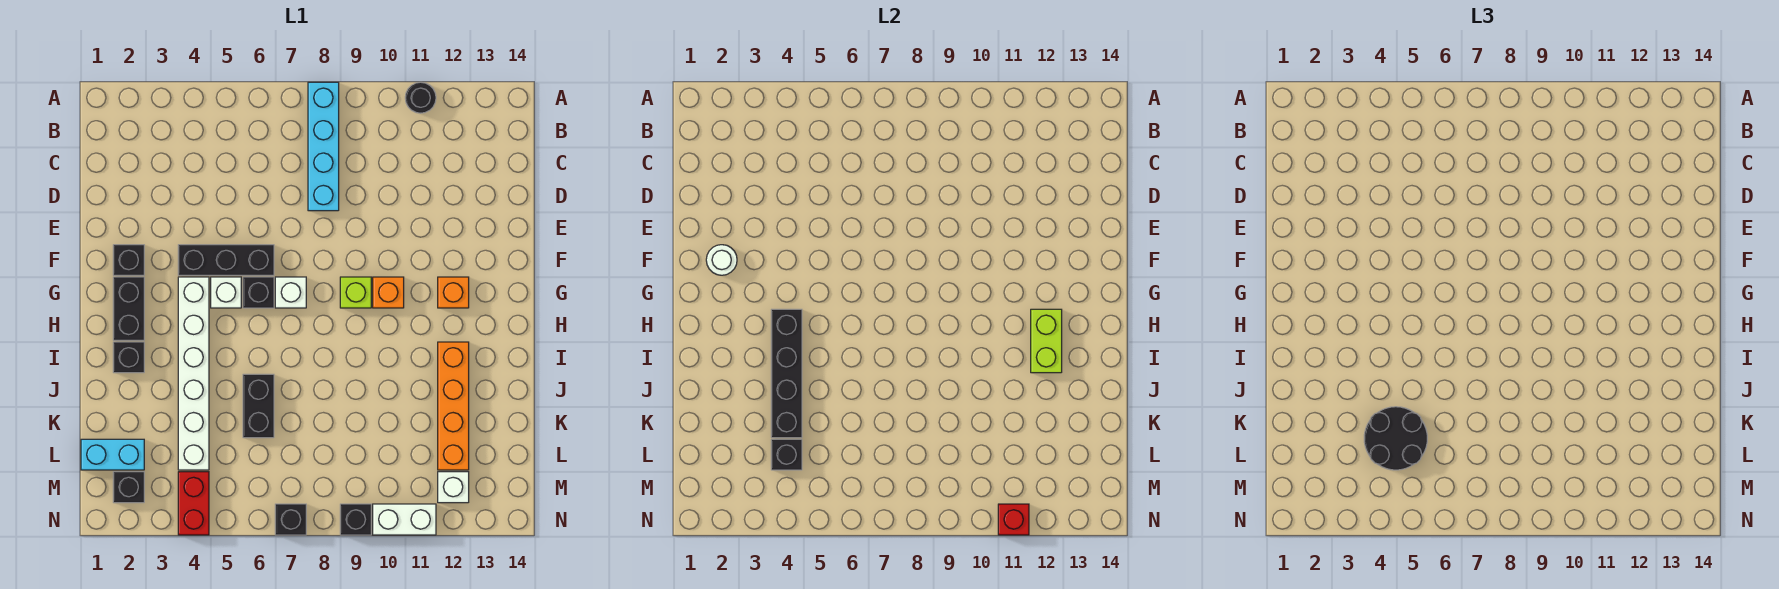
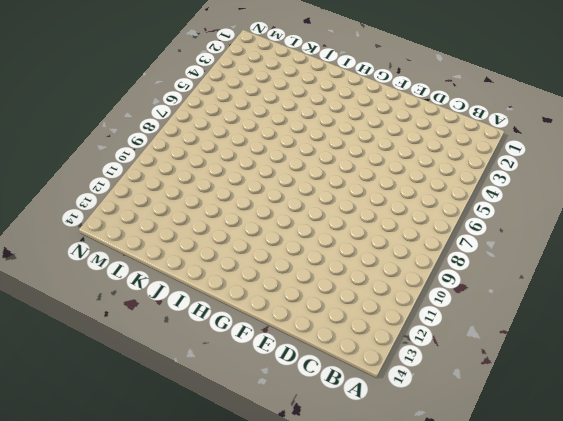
none -> cyan brick A8:D8 level 1
none -> black round brick A11 level 1
none -> black brick F2 level 1

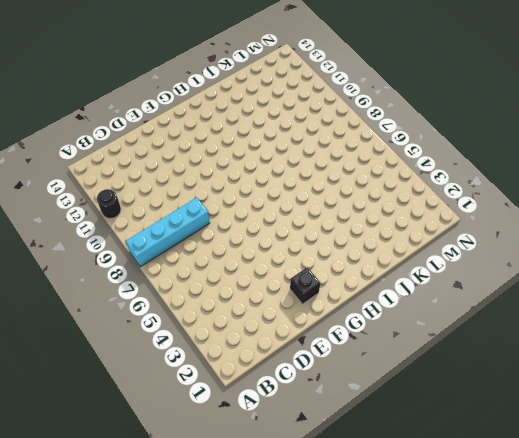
none -> black brick F4:F6 level 1
none -> black brick G2:H2 level 1
none -> white brick G4:L4 level 1

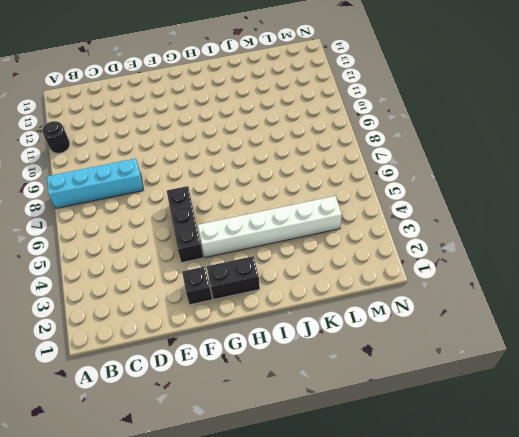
none -> white brick G5 level 1
none -> black brick G6 level 1
none -> white brick G7 level 1

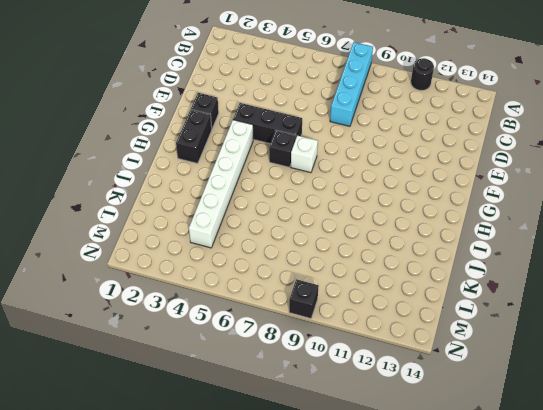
none -> white brick G5 level 1
none -> lime brick G9 level 1
none -> orange brick G10 level 1

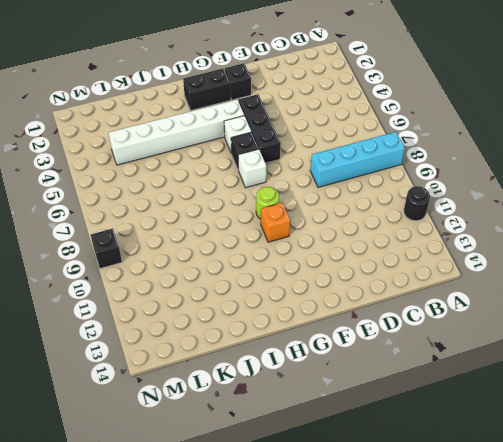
lime round brick G9 level 1 -> lime brick G9 level 1
none -> orange brick G12 level 1
none -> black brick I2 level 1
none -> orange brick I12:L12 level 1

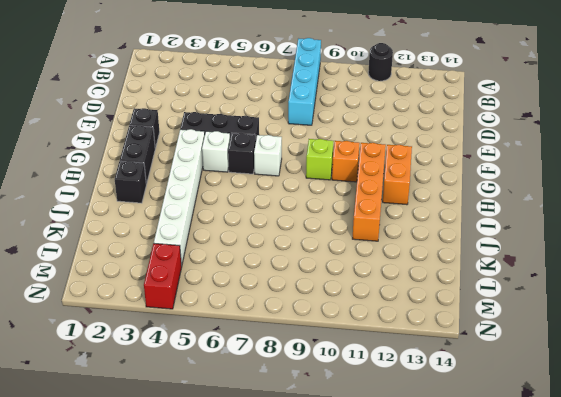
orange brick G11:J11 level 1 -> orange brick I12:L12 level 1
orange brick G12:H12 level 1 -> orange brick G12 level 1
none -> black brick J6:K6 level 1
none -> cyan brick L1:L2 level 1
none -> black brick M2 level 1

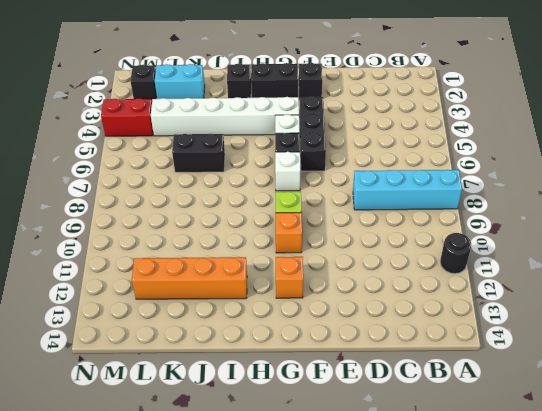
cyan brick K2:L2 level 1 -> cyan brick L1:L2 level 1
none -> white brick M12 level 1
none -> black brick N7 level 1
none -> black brick N9 level 1

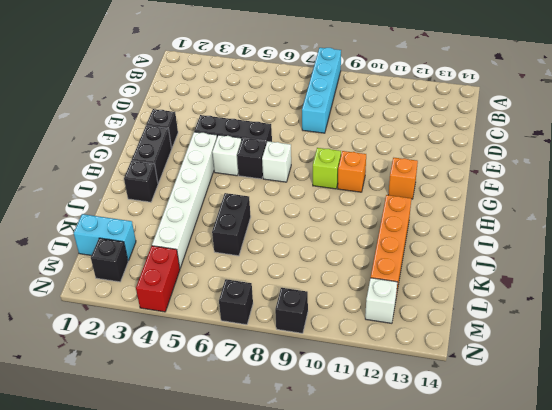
none -> black round brick A11 level 1
none -> white brick N10:N11 level 1
none -> white round brick F2 level 2

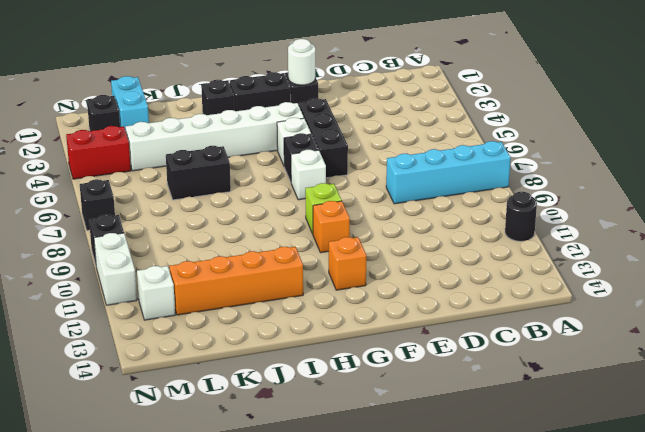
none -> black brick H4:K4 level 2
none -> lime brick H12:I12 level 2
none -> black brick L4 level 2

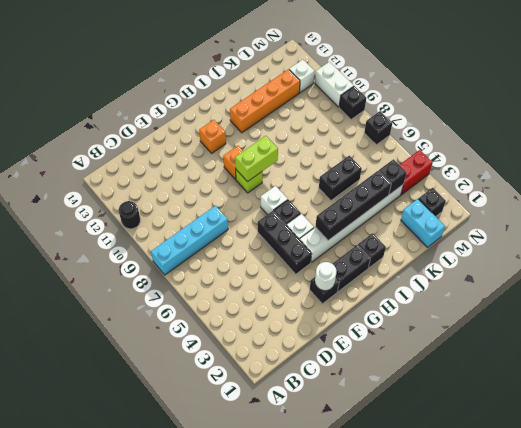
lime brick G9:H9 level 2 -> lime brick H12:I12 level 2
none -> red brick N11 level 2
none -> black round brick K4:L5 level 3

